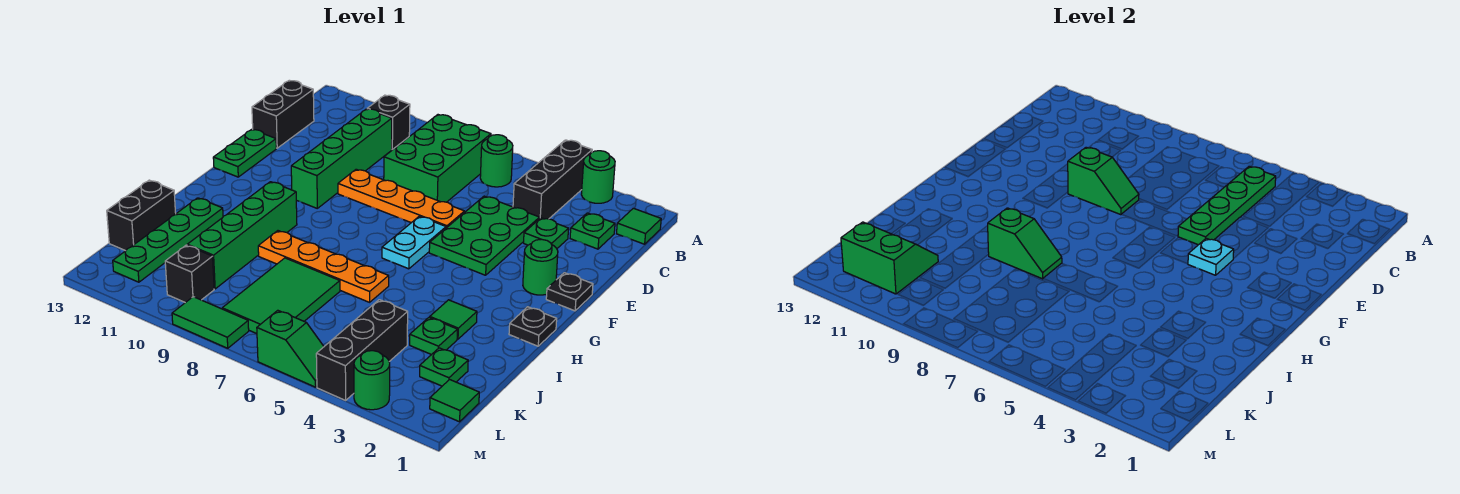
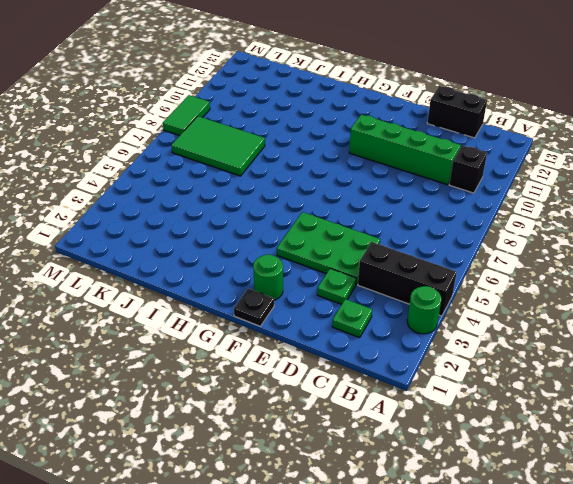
none -> green tile B1 level 1
none -> green round brick B6 level 1
none -> green brick B7:D8 level 1
none -> orange plate E6:E9 level 1

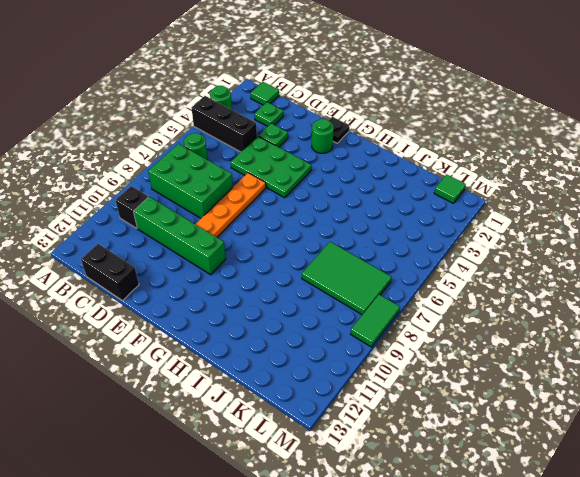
none -> green plate E13:F13 level 1
none -> cyan plate F6:G6 level 1
none -> black plate H1 level 1
none -> green brick H10:K10 level 1

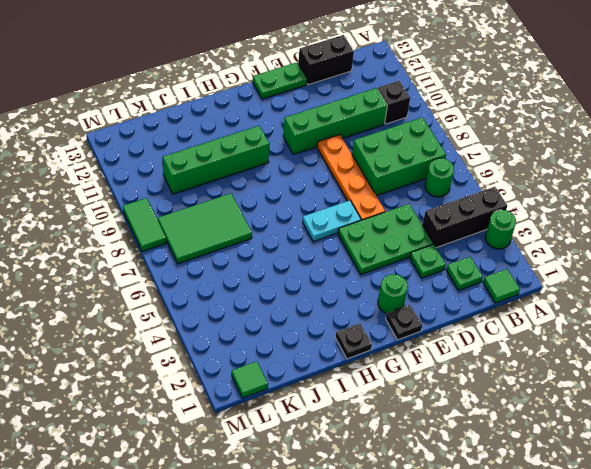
none -> green tile I3 level 1
none -> orange plate I6:I9 level 1
none -> green plate I12:L12 level 1
none -> green plate J3 level 1

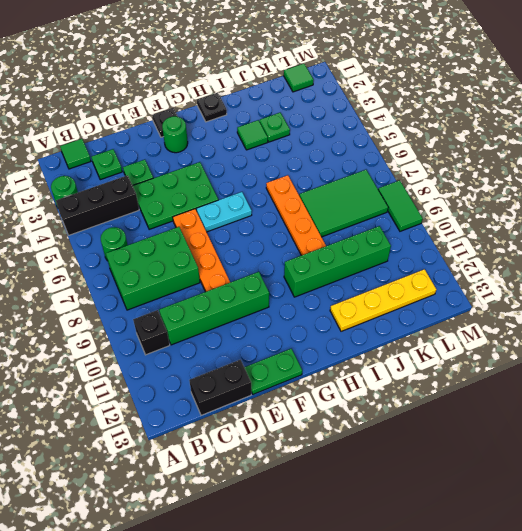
yellow plate I12:L12 level 1 -> green plate I12:L12 level 1
none -> black brick J13:K13 level 1
none -> green plate K2 level 1
none -> black brick K4:M4 level 1
none -> black brick L10 level 1

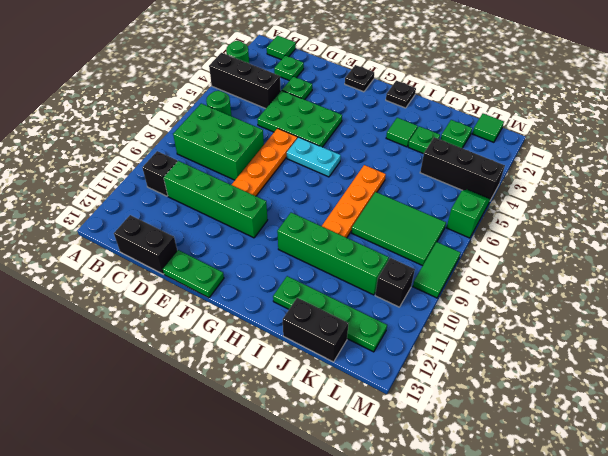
none -> green round brick F2 level 1
none -> green round brick M3 level 1
none -> green plate B5:E5 level 2
none -> green slope E8:E9 level 2 top 9

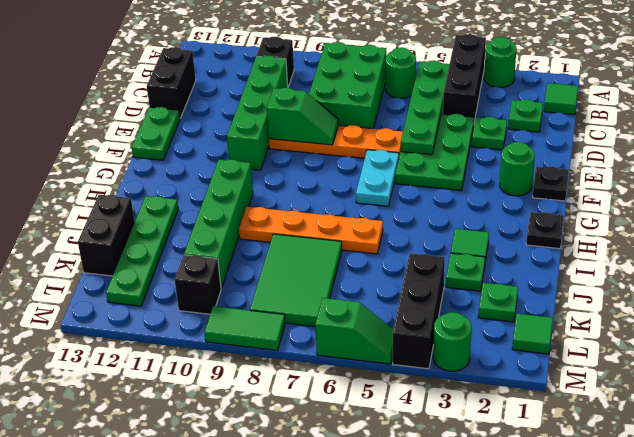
none -> cyan plate F4 level 2
none -> green slope I8:I9 level 2 top 9
none -> green slope K11:L12 level 2 top L

